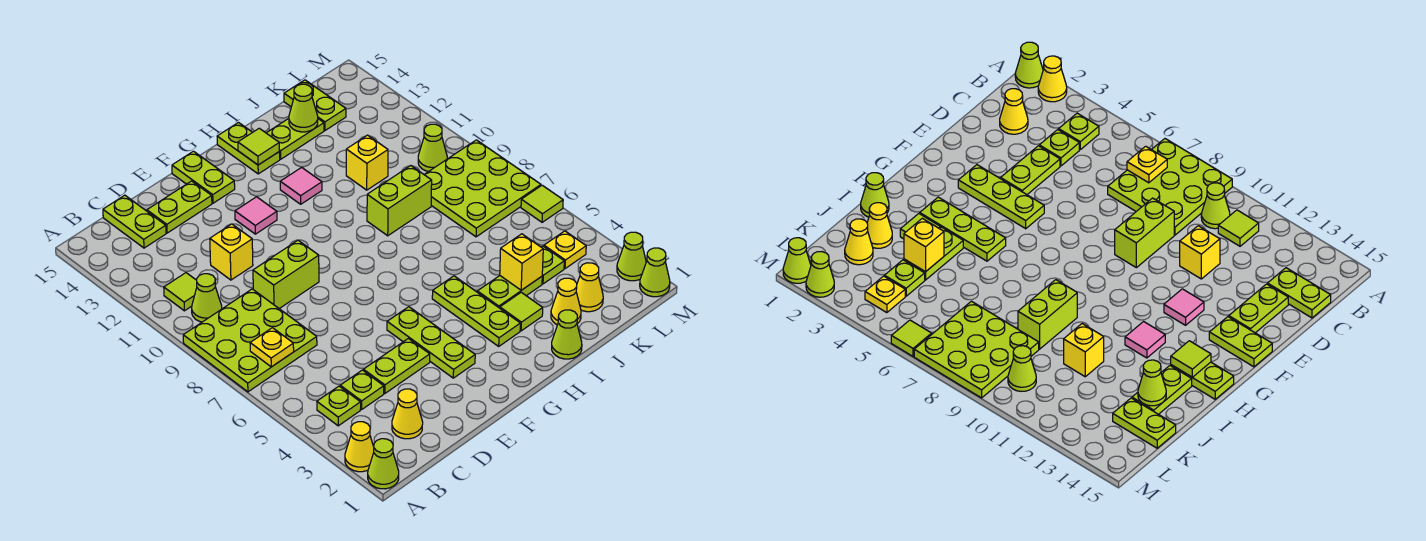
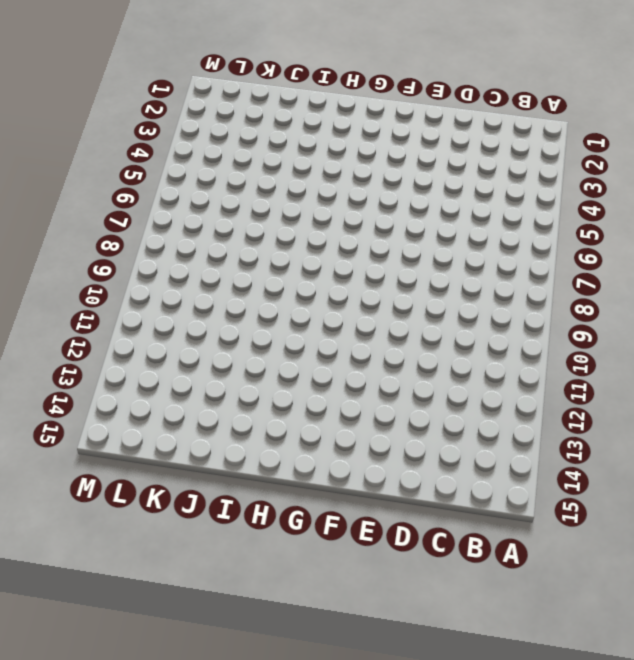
none -> lime cone A1 level 1
none -> yellow cone A2 level 1
none -> lime plate A7:C9 level 1
none -> lime plate B4 level 1

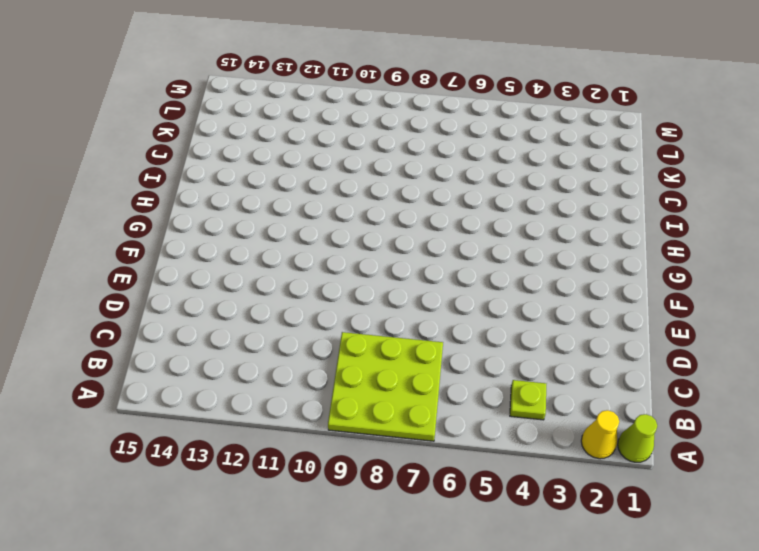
none -> lime cone B10 level 1
none -> lime tile B11 level 1
none -> yellow cone C2 level 1
none -> lime plate C4 level 1

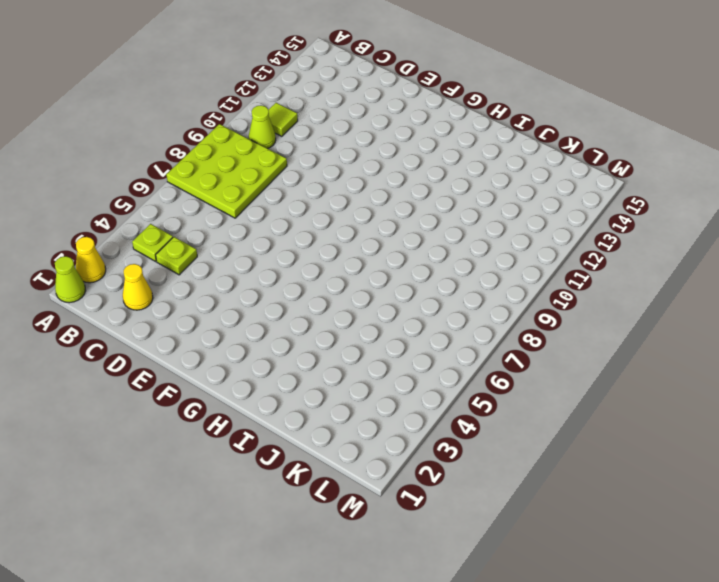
none -> lime plate C14:C15 level 1
none -> lime plate D4:E4 level 1
none -> lime brick D9:E9 level 1
none -> yellow brick D11 level 1

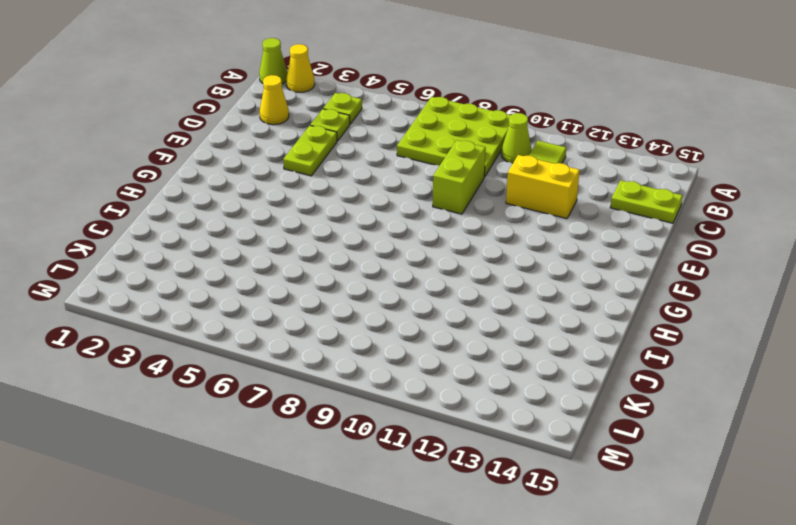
yellow brick D11:D12 level 1 -> yellow brick D11 level 1
none -> lime plate D14:E14 level 1
none -> lime plate F3:F5 level 1
none -> pink tile F12 level 1
none -> lime plate F14:F15 level 1

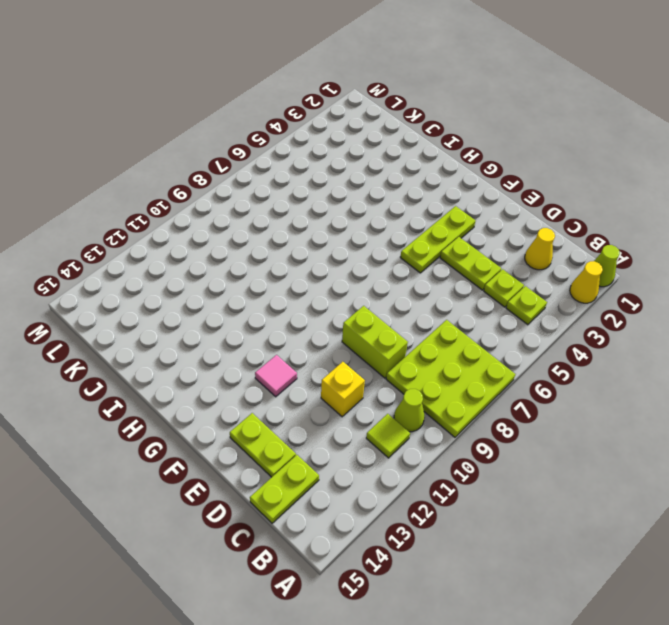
none -> lime plate F14:F15 level 1
none -> lime plate H3:H5 level 1
none -> pink tile H12 level 1
none -> lime plate H14:H15 level 1

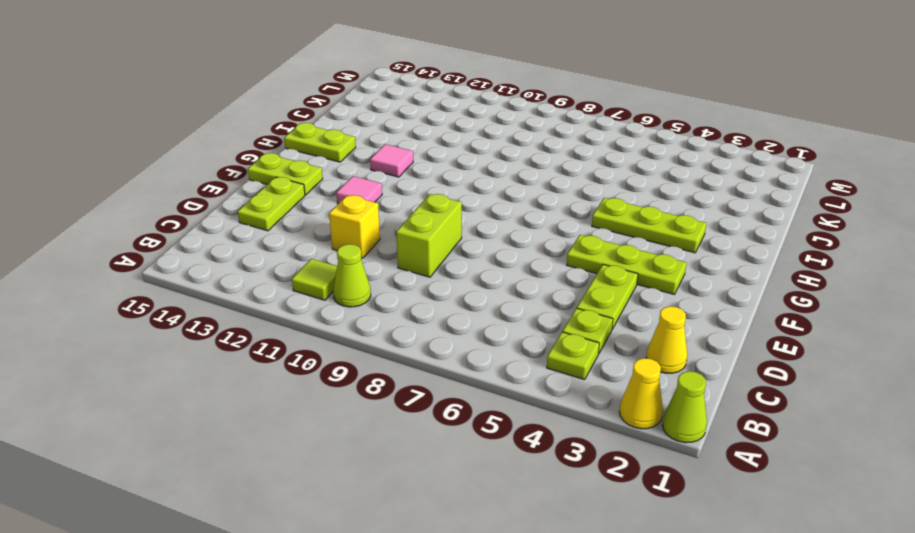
none -> lime plate A7:C9 level 1
none -> lime plate C14:C15 level 1
none -> lime cone I1 level 1
none -> lime tile I3 level 1

